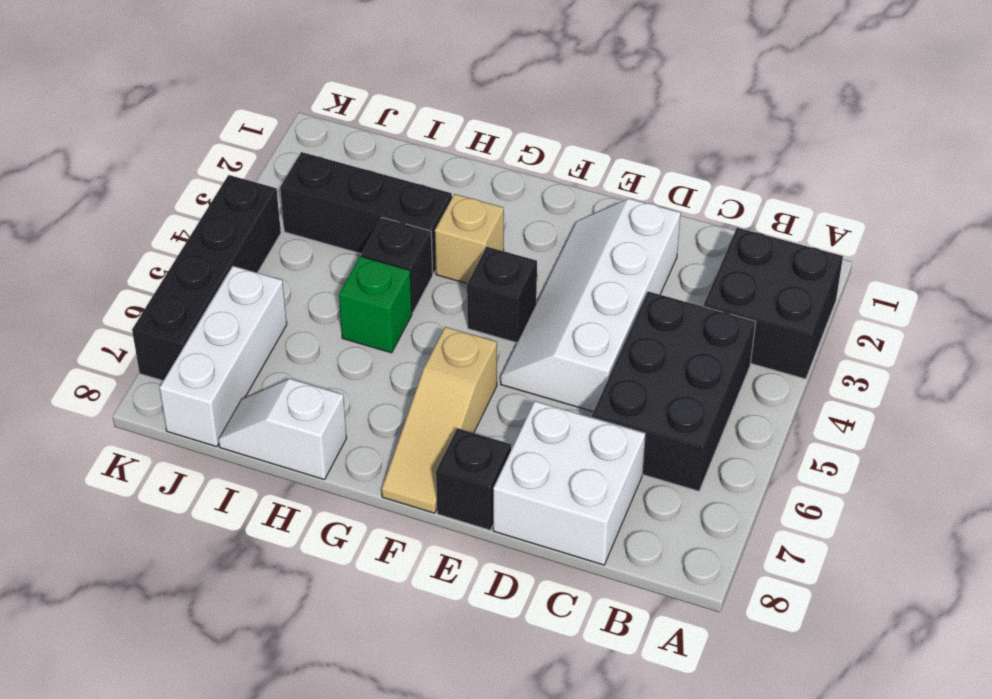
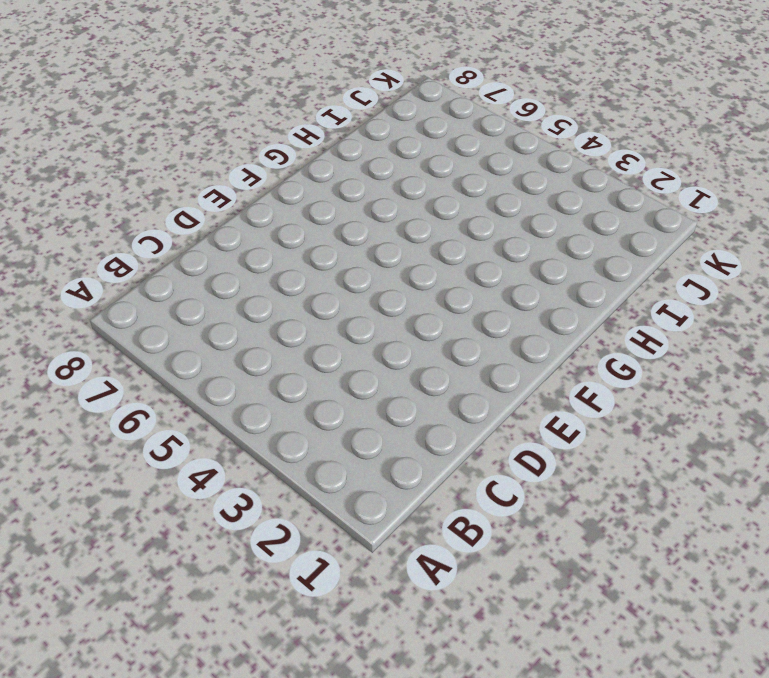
none -> black brick A2:B3 level 1
none -> black brick B4:C6 level 1
none -> white brick C7:D8 level 1

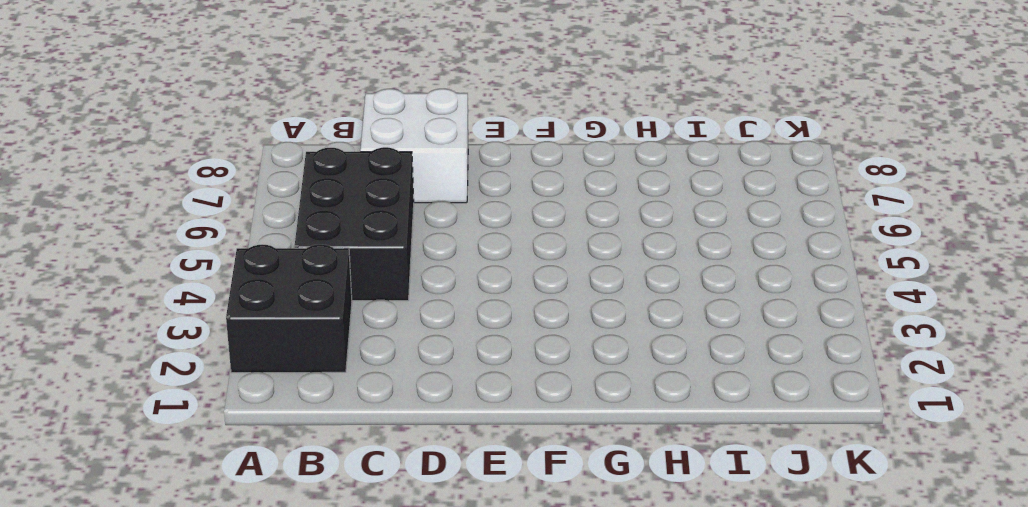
none -> white slope D2:E5 level 1 top D
none -> black brick E8 level 1
none -> black brick F4 level 1

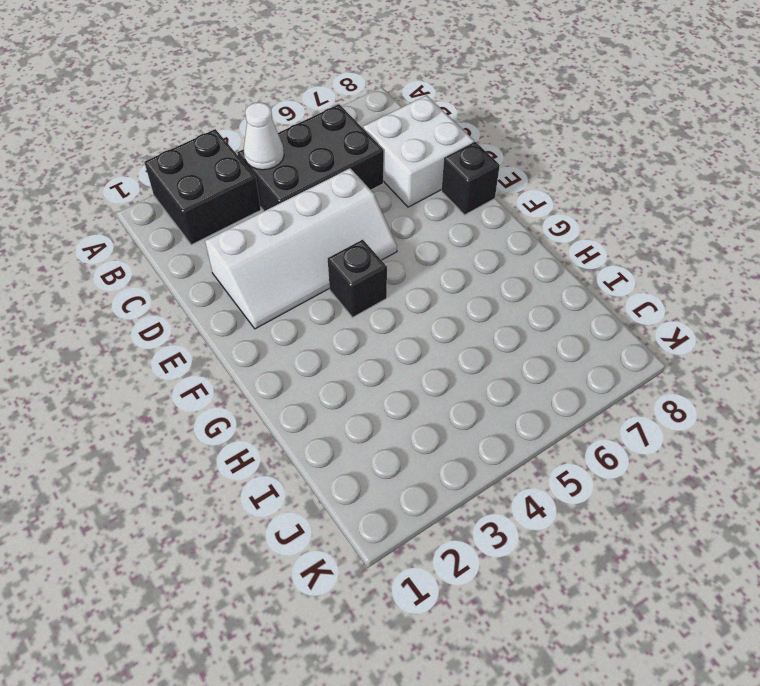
white cone B4 level 2 -> none
none -> tan slope F6:F8 level 1 top 6
none -> tan brick G3 level 1
none -> black brick H3:J3 level 1

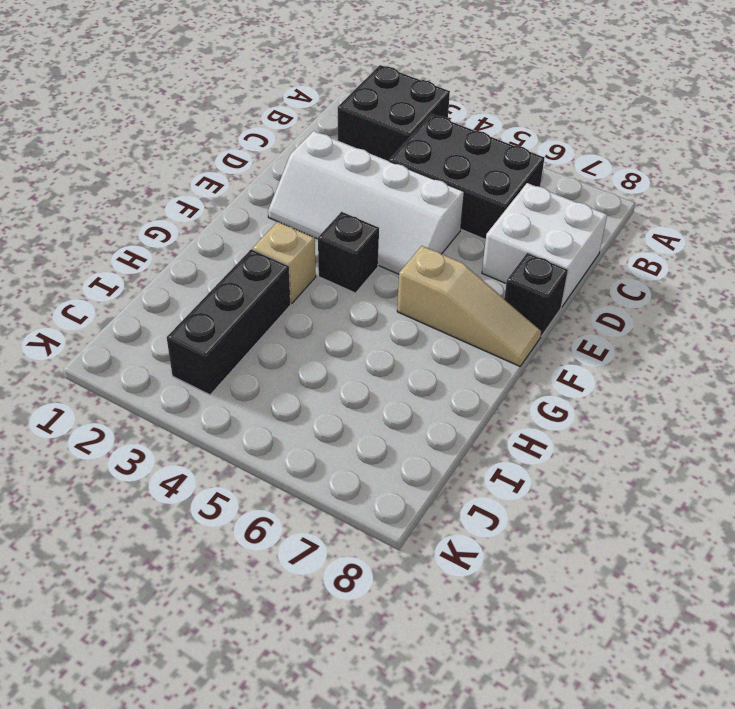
none -> black brick H4 level 1
none -> green brick H5 level 1
none -> white slope H8:I8 level 1 top H

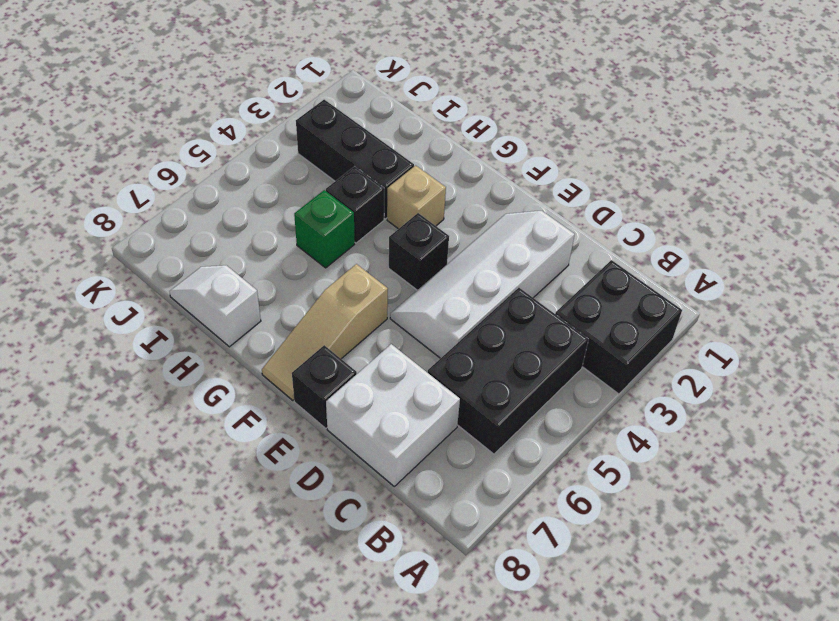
none -> white brick J6:J8 level 1
none -> black brick K4:K7 level 1

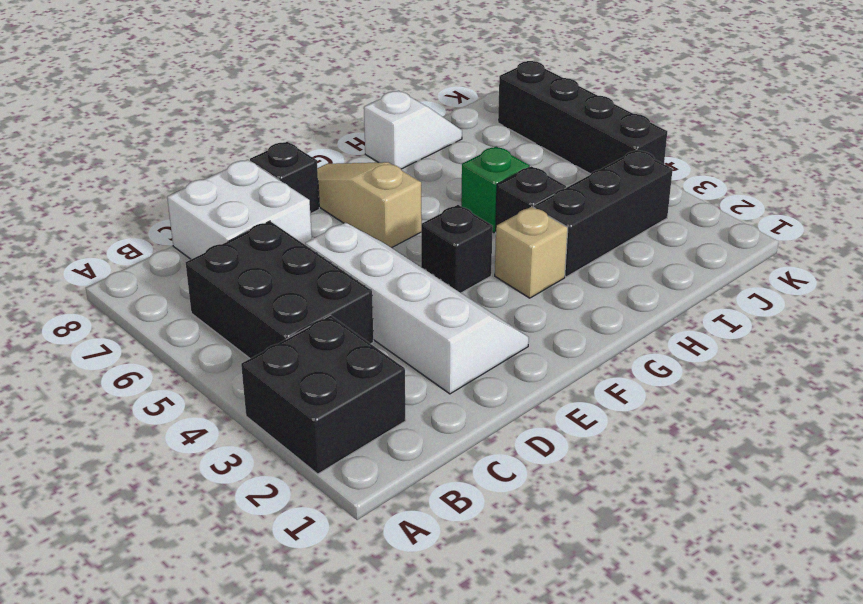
none -> white brick J6:J8 level 1

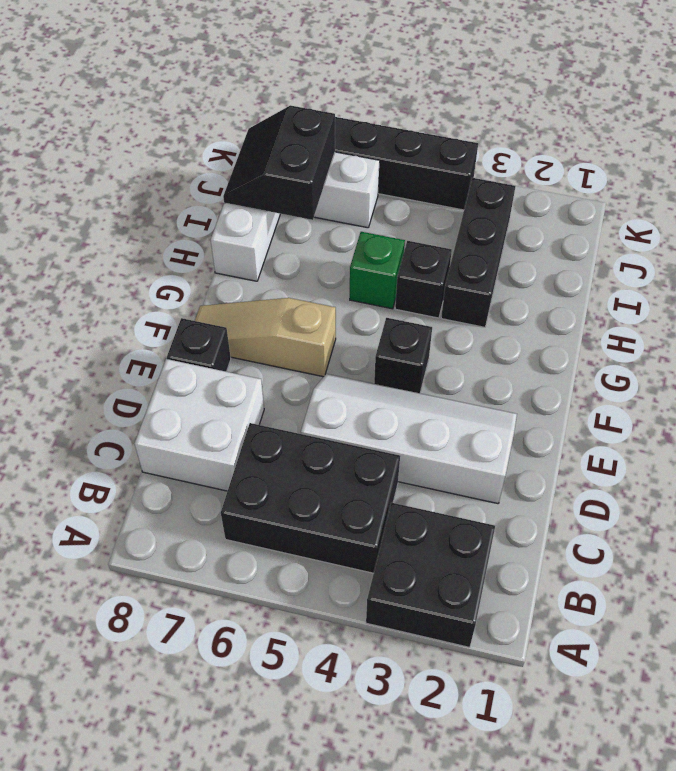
black slope I7:J8 level 2 top 7 -> none
none -> tan brick G3 level 1

